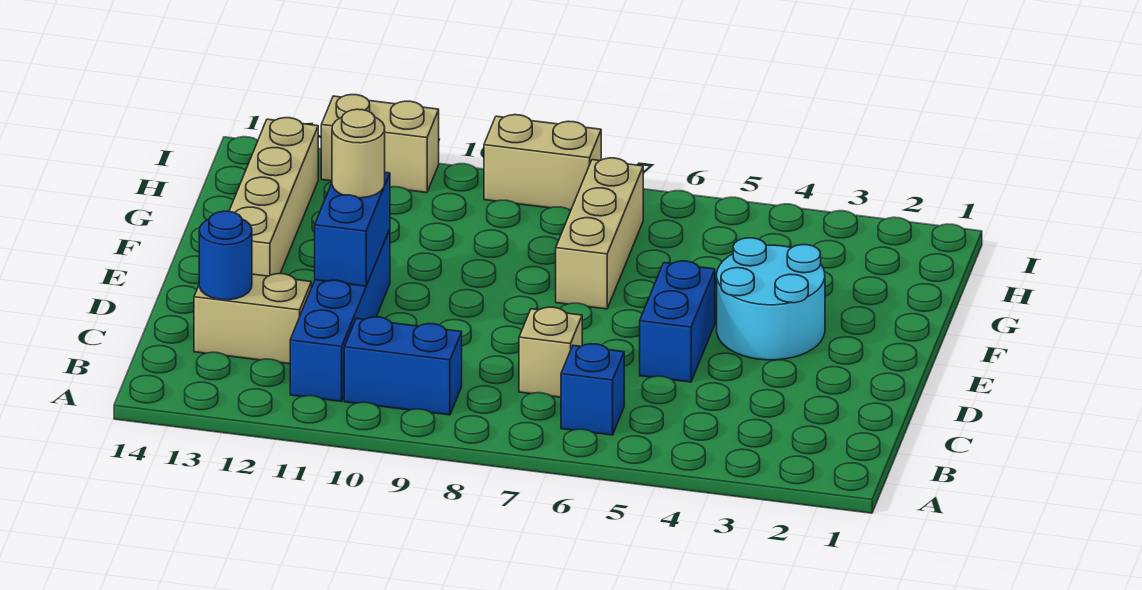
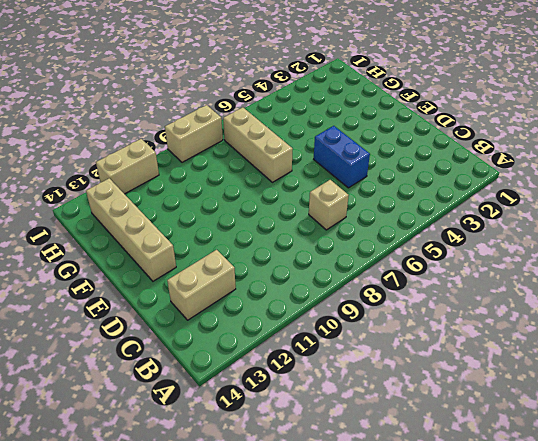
none -> blue brick B6 level 1
none -> blue brick B9:B10 level 1
none -> blue brick B11:E11 level 1

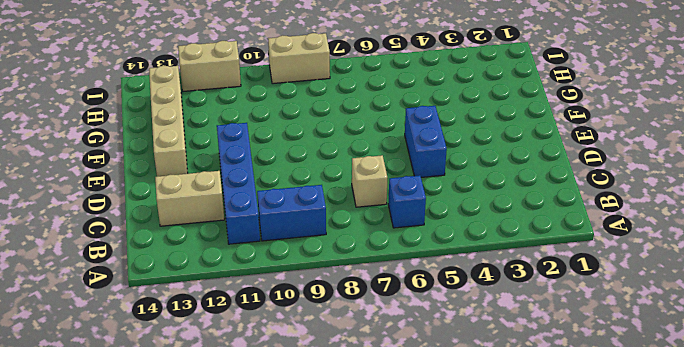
none -> cyan round brick E3:F4 level 1
none -> tan brick F7:H7 level 1
none -> blue round brick C13 level 2

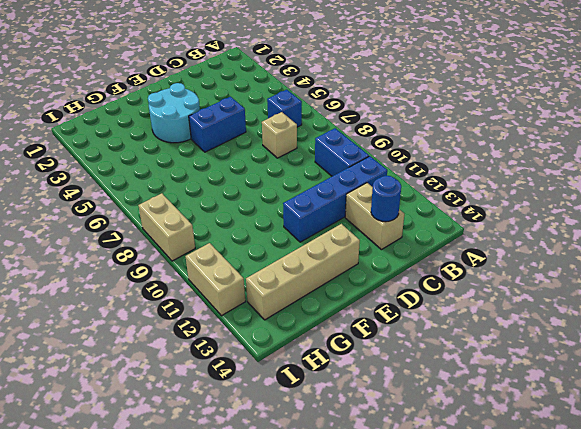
none -> tan brick F7:H7 level 1
none -> blue brick D11:E11 level 2
none -> tan round brick E11 level 3

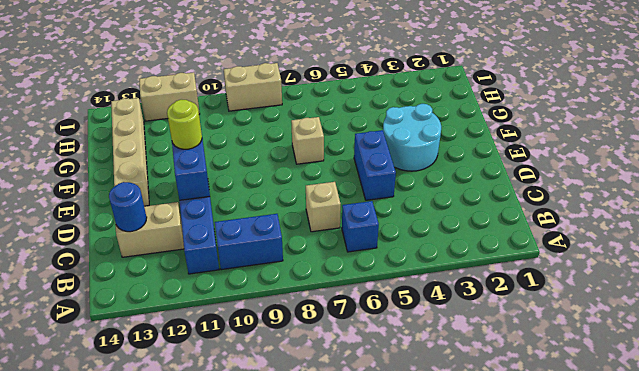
lime round brick E11 level 3 -> tan round brick E11 level 3
tan brick F7 level 1 -> tan brick F7:H7 level 1

